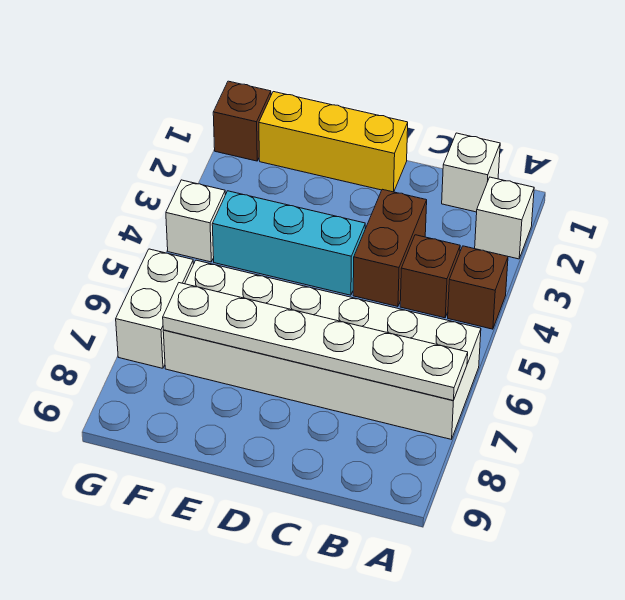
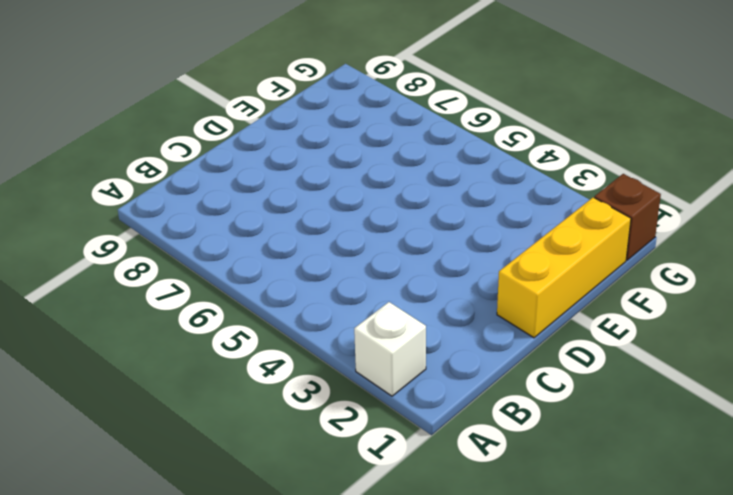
none -> brown brick A4 level 1
none -> white brick A6:F7 level 1
none -> white brick B1 level 1

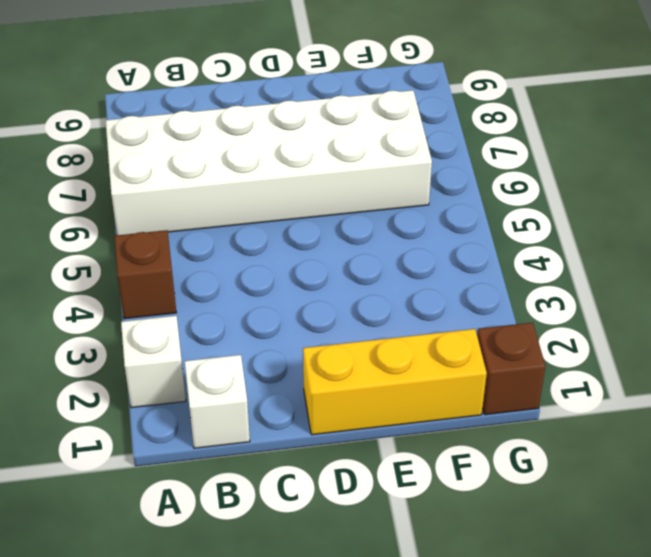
none -> brown brick B4 level 1
none -> brown brick C3:C4 level 1
none -> cyan brick D4:F4 level 1

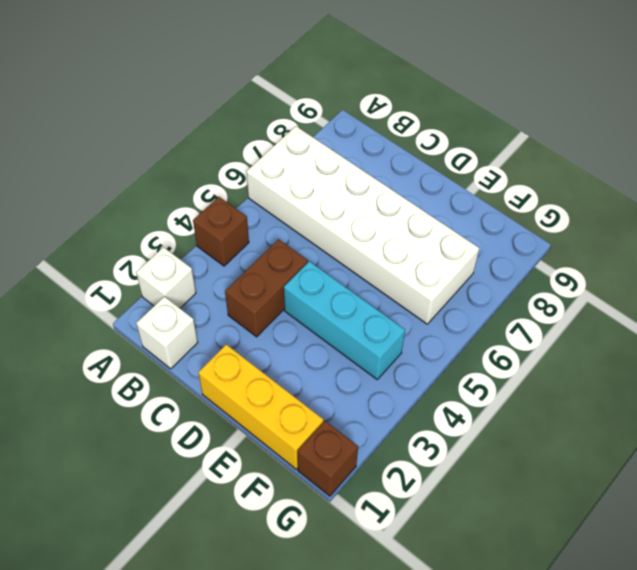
none -> brown brick B4 level 1
none -> white brick G4 level 1
none -> white brick G6:G7 level 1

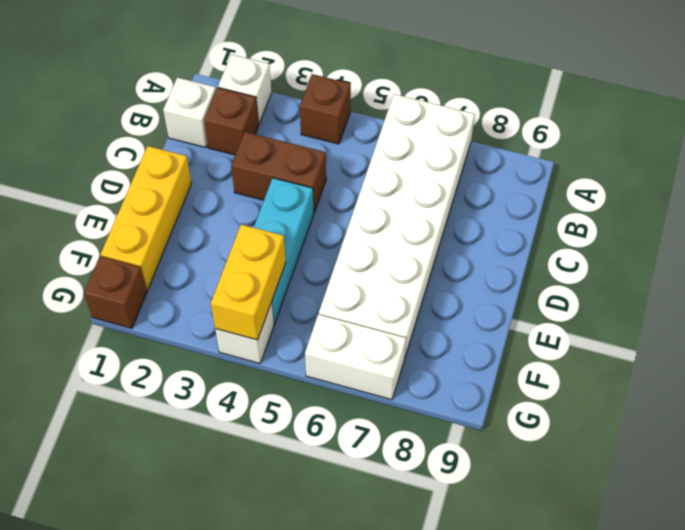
brown brick B2 level 1 -> brown brick B4 level 1
yellow brick F4:G4 level 2 -> none
none -> white plate A7:F7 level 2

